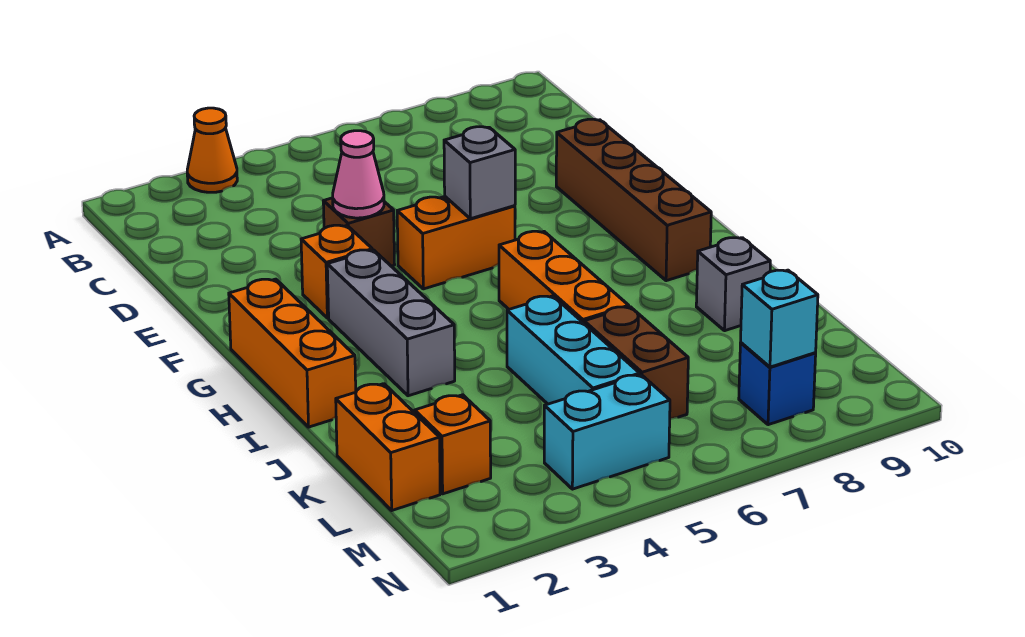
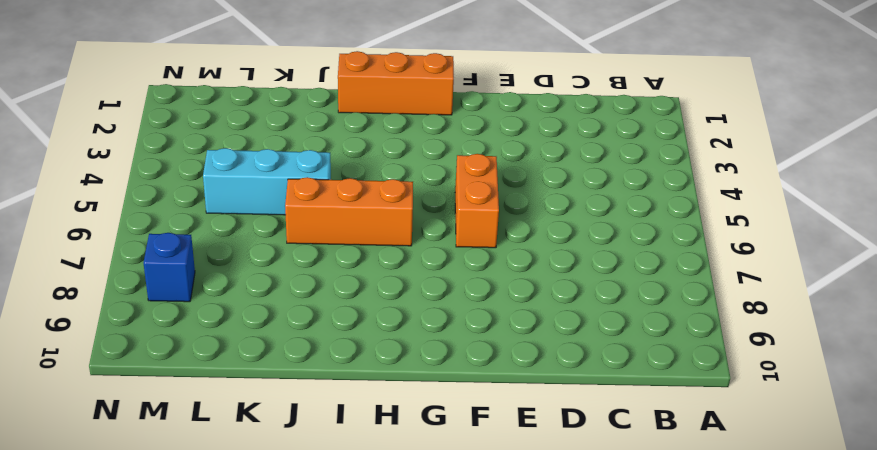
none -> orange cone A3 level 1
none -> brown brick E4 level 1
none -> brown brick E9:H9 level 1

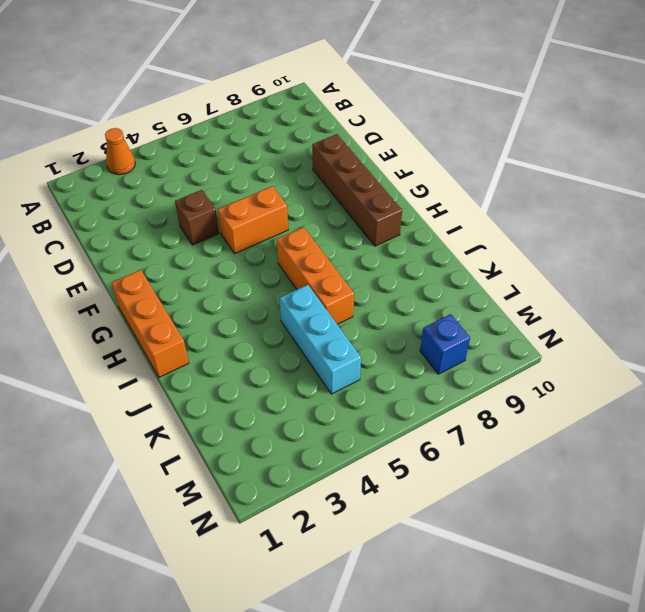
none -> orange brick F3 level 1
none -> grey brick G3:I3 level 1
none -> grey brick J9 level 1

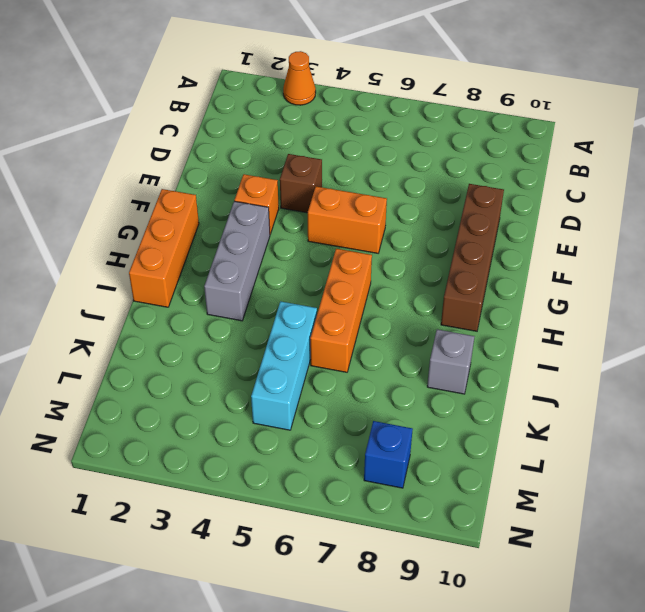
none -> orange brick K1:L1 level 1
none -> brown brick K6:L6 level 1
none -> orange brick L2 level 1

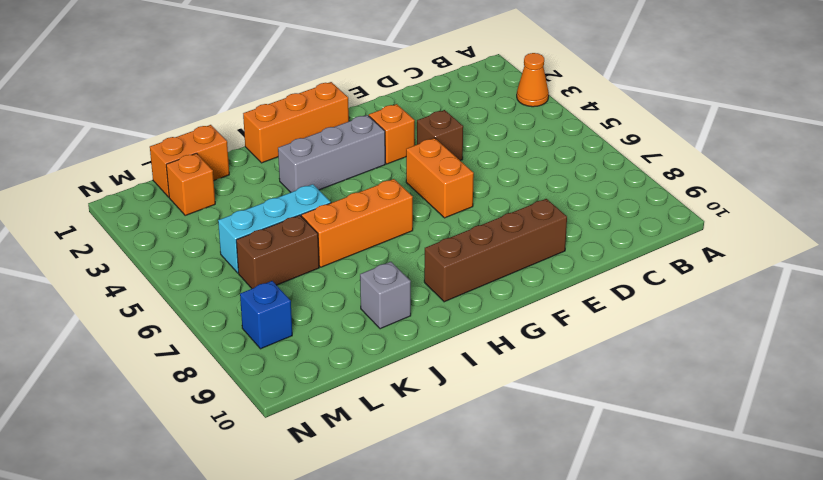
none -> cyan brick M4:M5 level 1
none -> pink cone E4 level 2
none -> grey brick F6 level 2

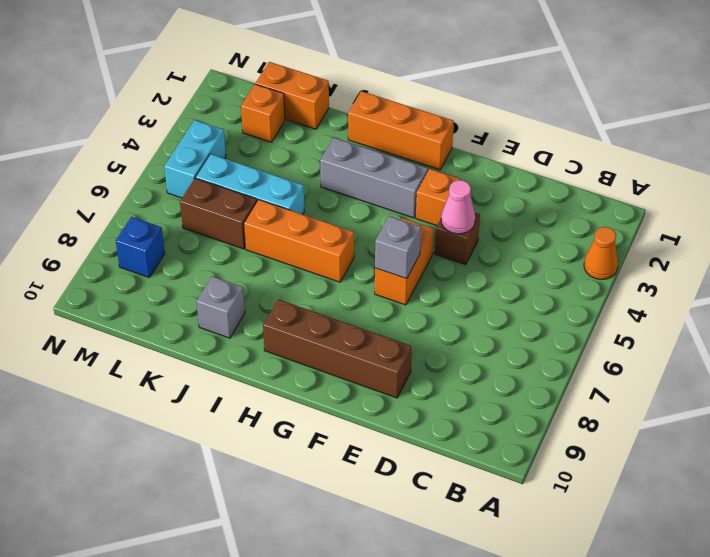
none -> cyan brick M8 level 2

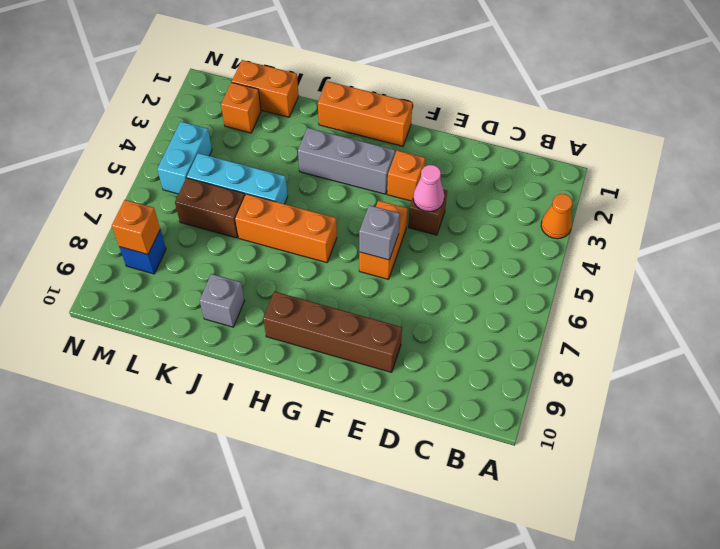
orange brick M8 level 2 -> cyan brick M8 level 2

